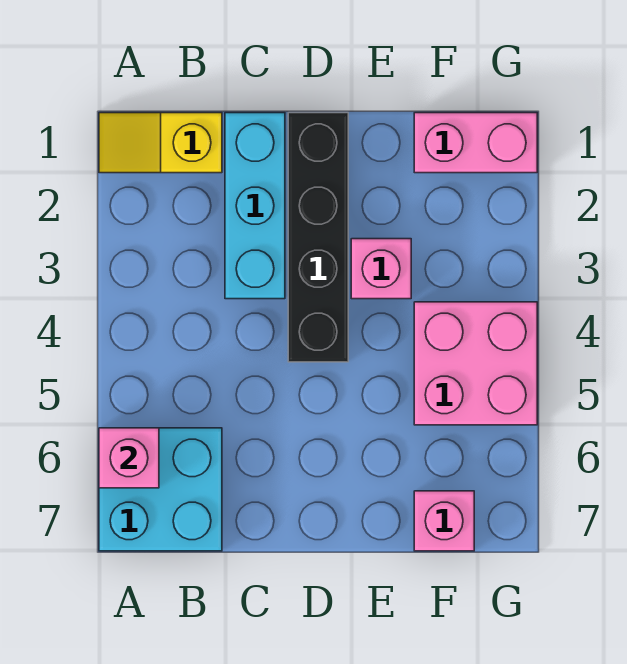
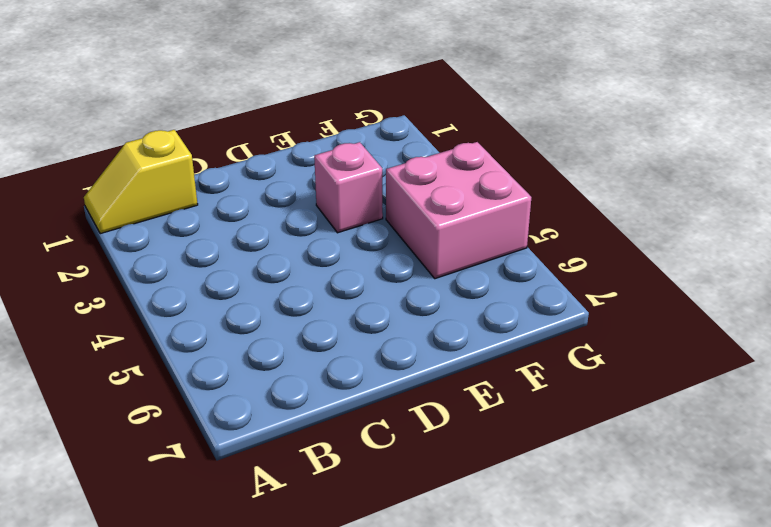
none -> cyan brick A6:B7 level 1
none -> cyan brick C1:C3 level 1

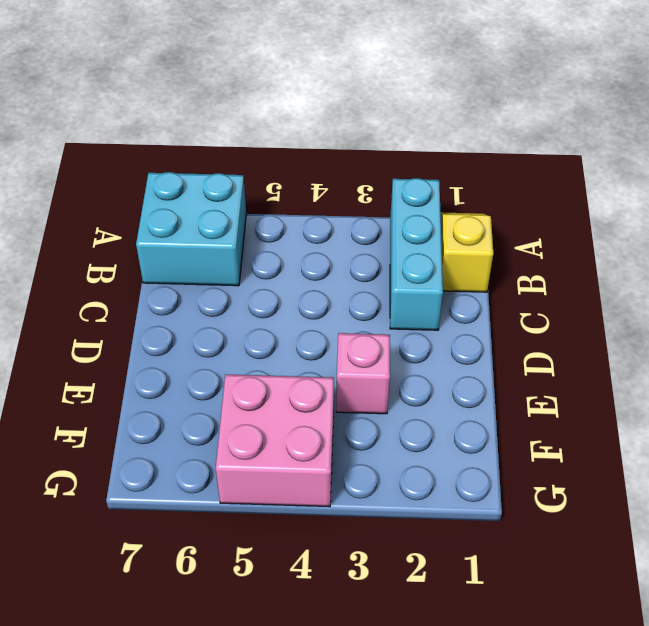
cyan brick A2:C2 level 1 -> cyan brick C1:C3 level 1
none -> black brick D1:D4 level 1
none -> pink brick F1:G1 level 1

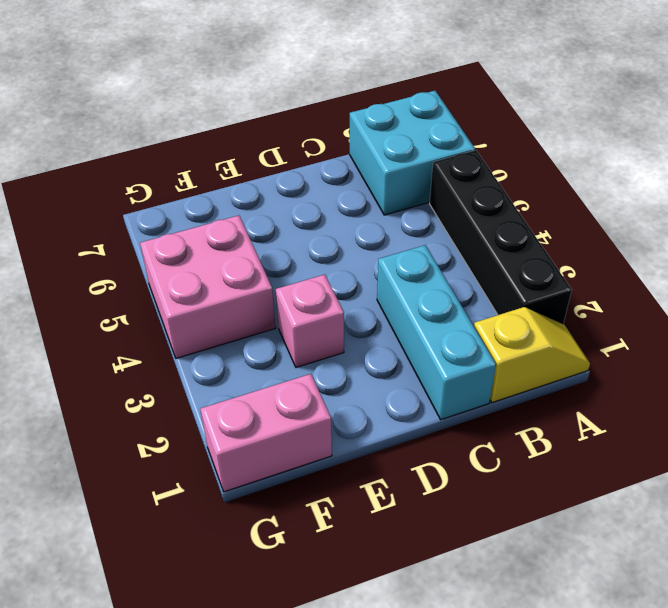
black brick A2:A5 level 1 -> black brick D1:D4 level 1
none -> pink brick F7 level 1
none -> pink brick A6 level 2

